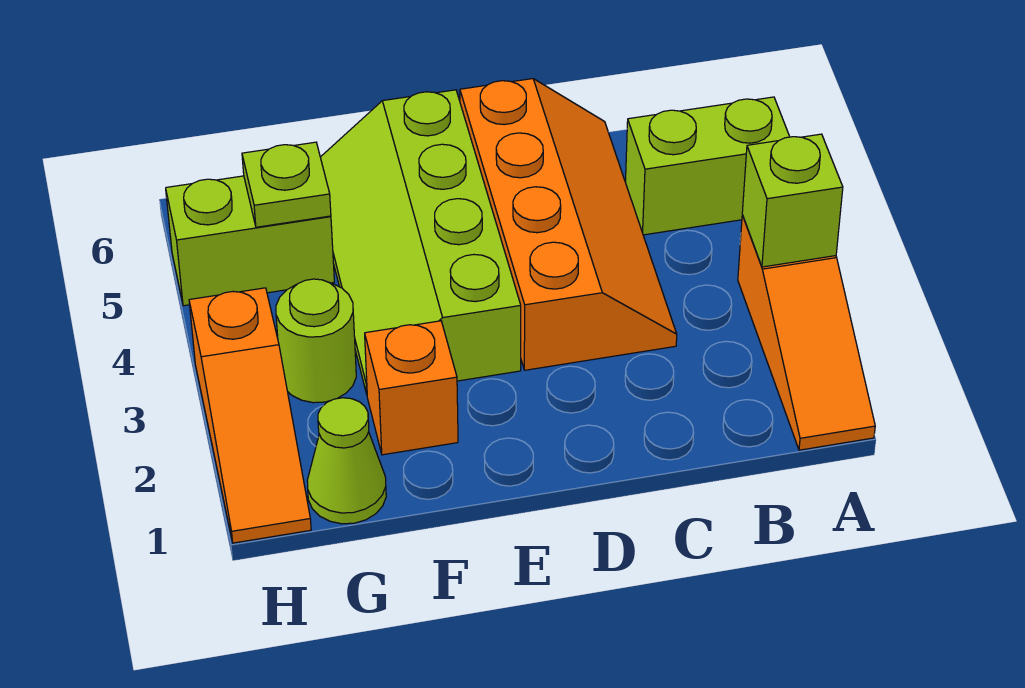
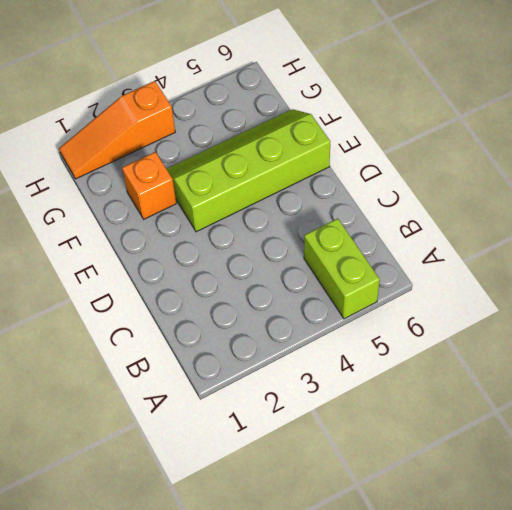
none -> orange slope A1:A3 level 1 top 3
none -> orange slope C3:D6 level 1 top D

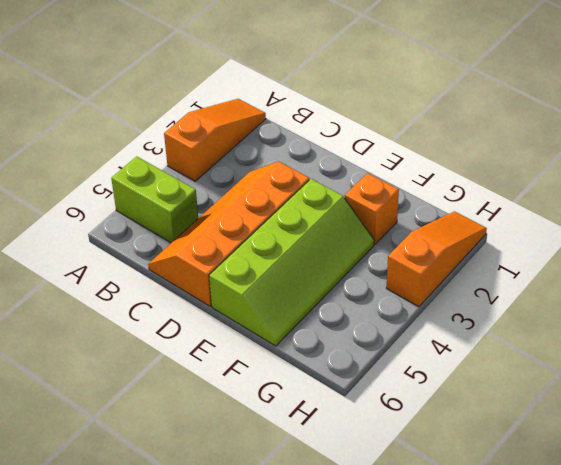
none -> lime cone G1 level 1
none -> lime round brick G3 level 1

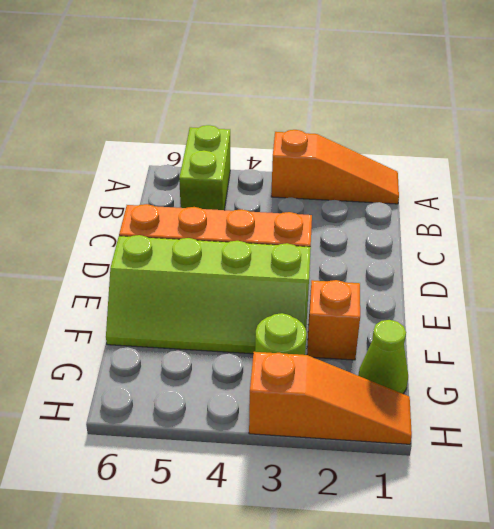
none -> lime brick G5:H5 level 1
none -> lime brick A3 level 2

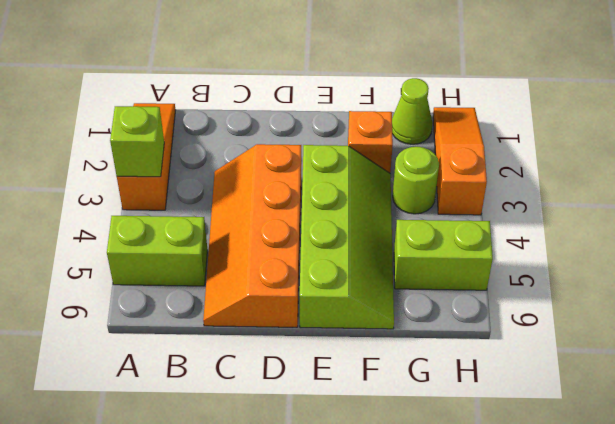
none -> lime plate G5 level 2

